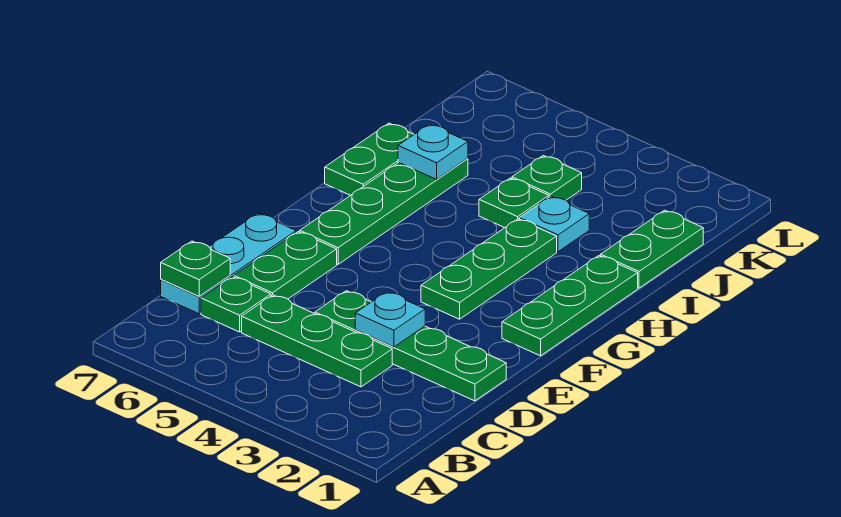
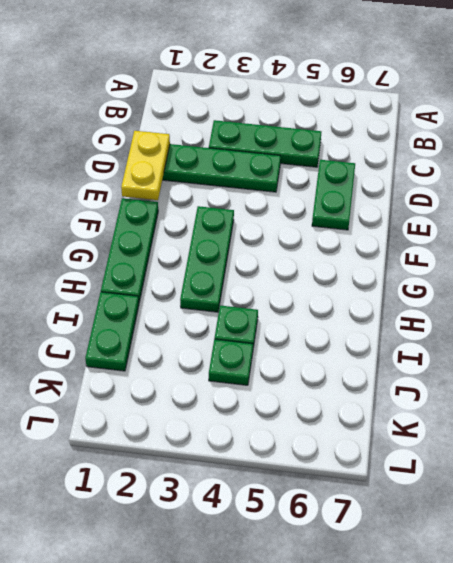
yellow plate D1:E1 level 2 -> none
none -> green plate C6 level 1
none -> cyan plate C7:E7 level 1
none -> green plate F6:I6 level 1

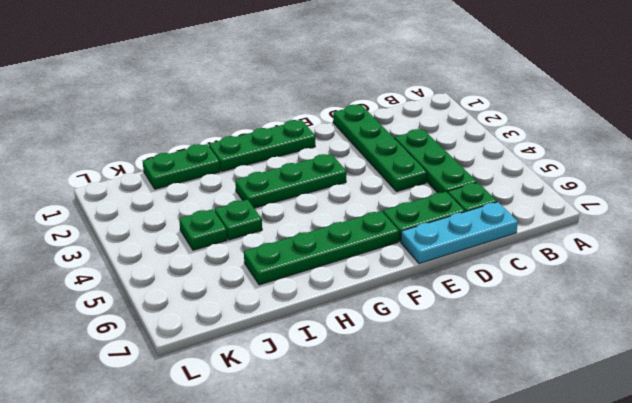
none -> green plate H7:I7 level 1
none -> cyan plate I3 level 1
none -> green plate C7 level 2

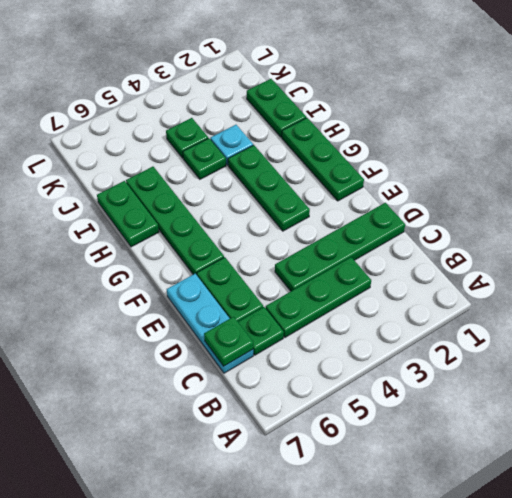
none -> cyan plate D3 level 2
none -> cyan plate I6 level 2

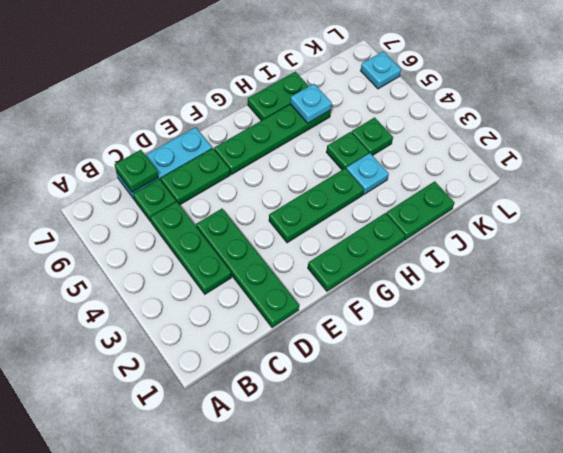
cyan plate L6 level 1 -> cyan plate D3 level 2

